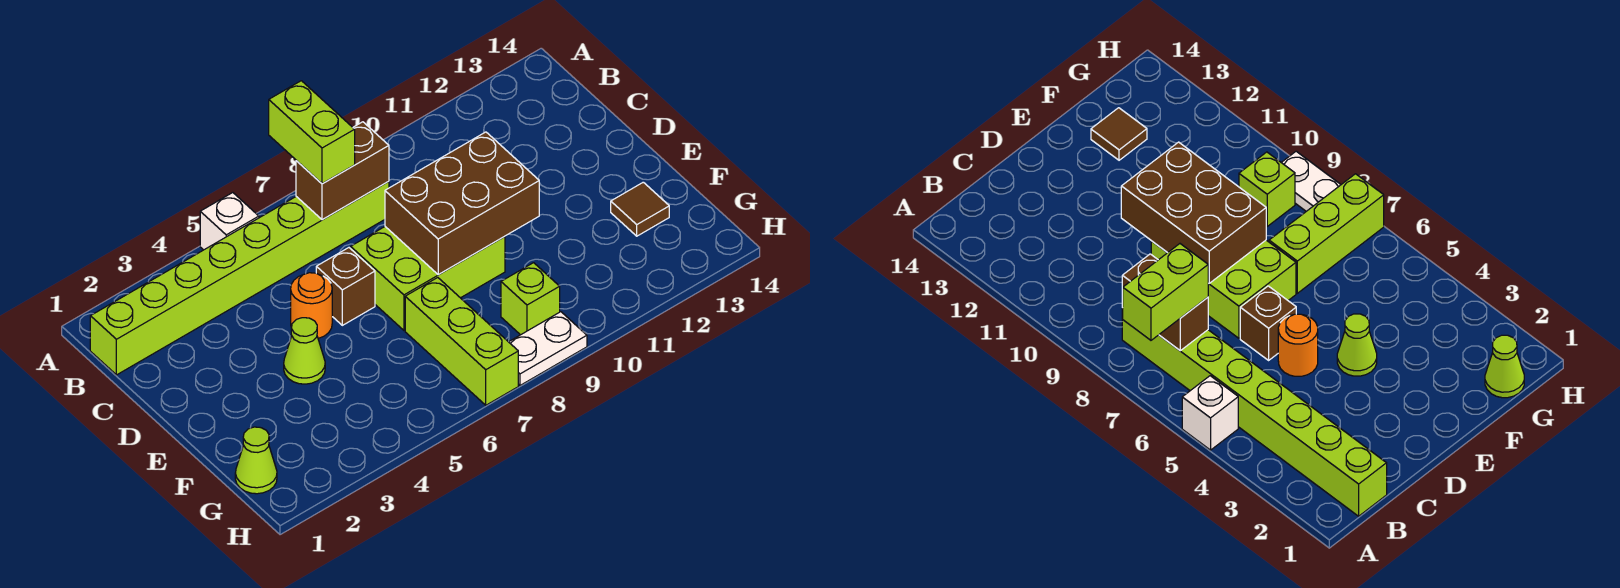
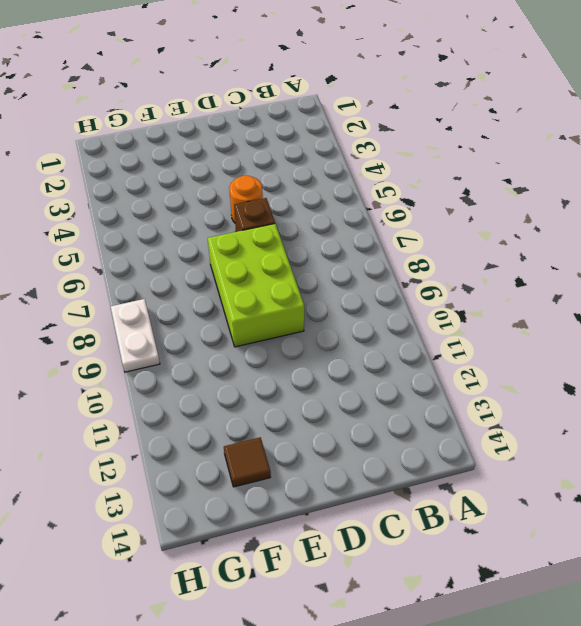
none -> white brick A5 level 1
none -> lime brick B1:B8 level 1
none -> lime cone E4 level 1

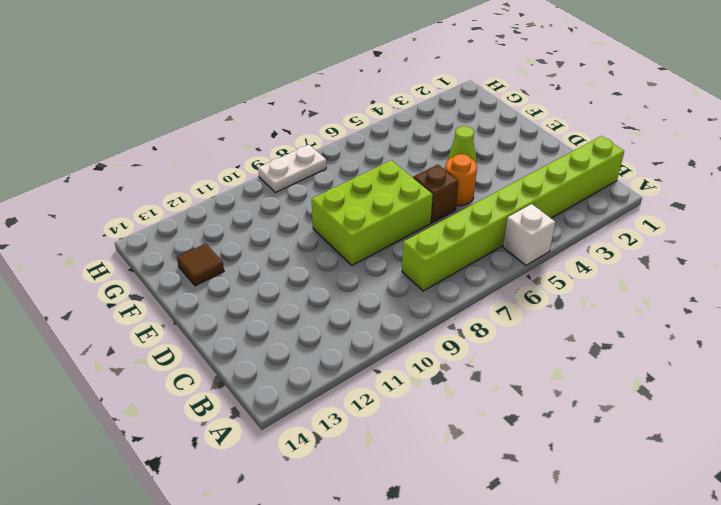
none -> lime brick F7:H7 level 1
none -> lime cone G1 level 1
none -> lime brick G9 level 1

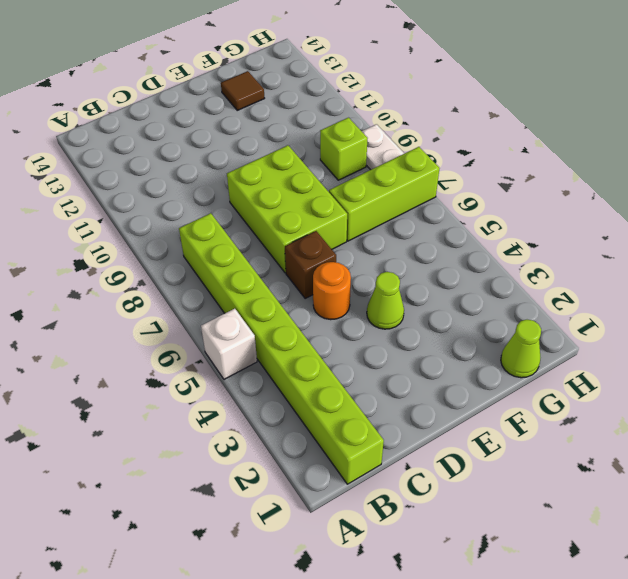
none -> brown brick B7:B8 level 2
none -> brown brick D8:E10 level 2
none -> lime brick A7:B7 level 3

